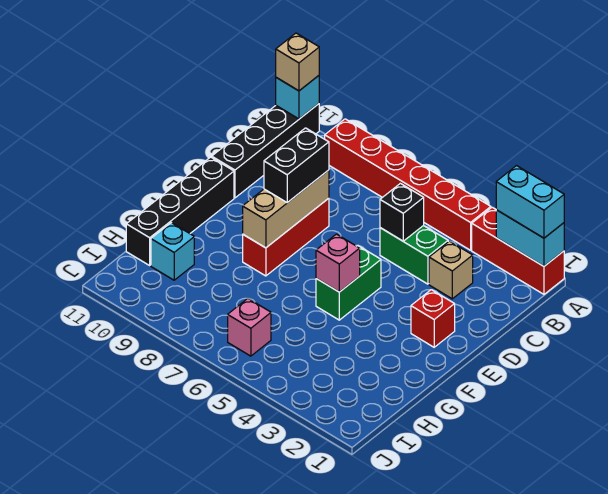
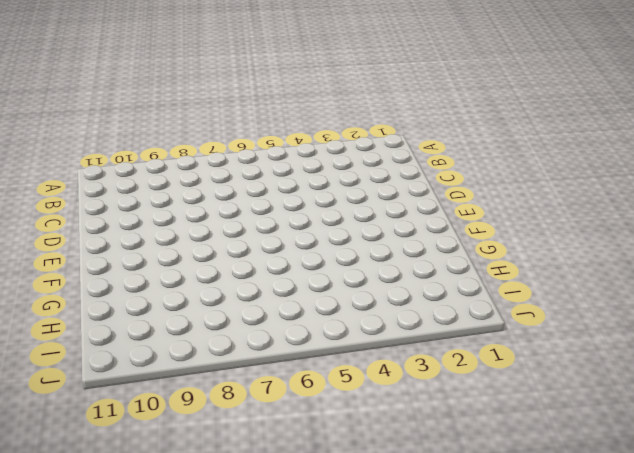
none -> red brick A1:A3 level 1
none -> red brick A4:A9 level 1
none -> black brick A11:D11 level 1

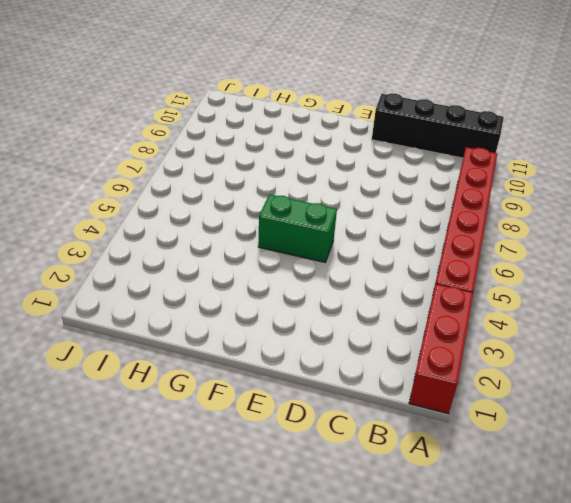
none -> tan brick C3 level 1
none -> green brick C4:C5 level 1
none -> red brick D8:F8 level 1

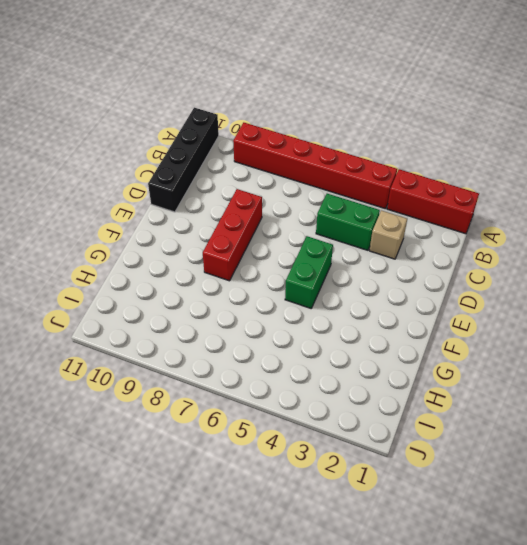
none -> red brick E2 level 1
none -> black brick E11:H11 level 1
none -> cyan brick H10 level 1

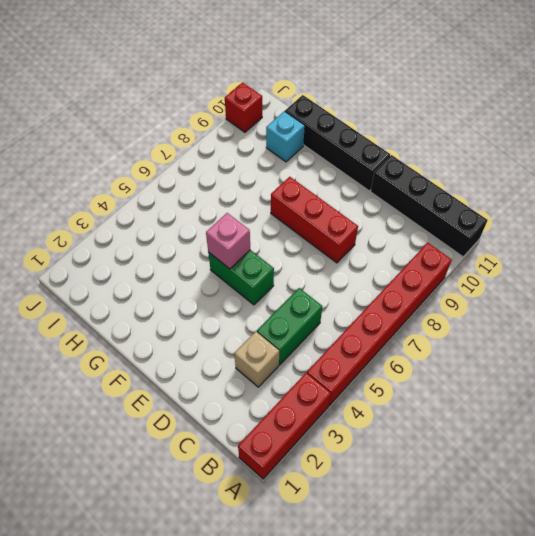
red brick J10 level 1 -> red brick E2 level 1
none -> pink brick I6 level 1
none -> cyan brick A1:A2 level 2
none -> cyan brick A11 level 2

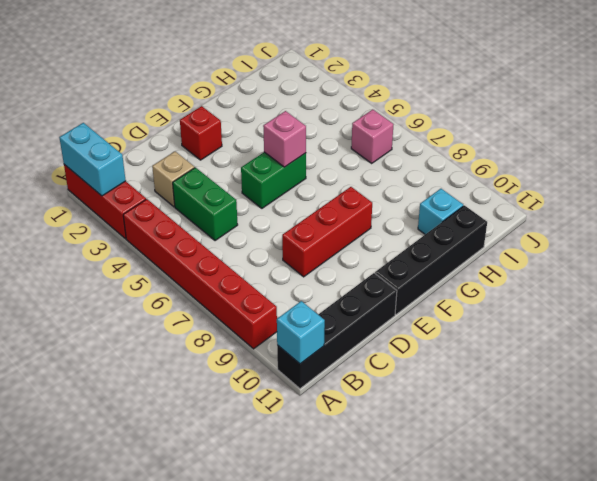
none -> black brick C5 level 2
none -> tan brick D8:F8 level 2
none -> cyan brick A1:A2 level 3

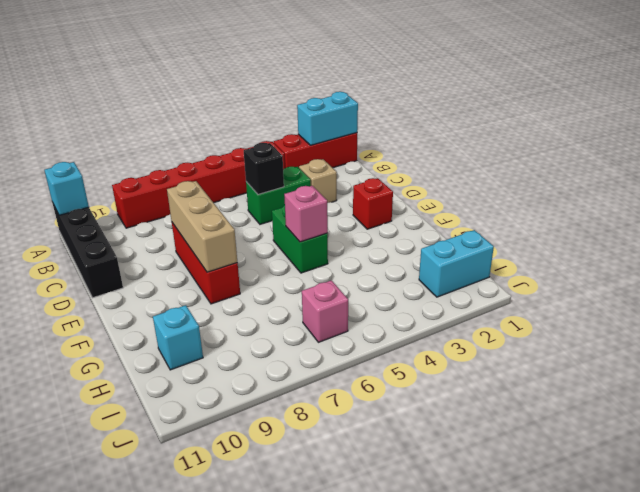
cyan brick I1:I2 level 1 -> cyan brick A1:A2 level 3
none -> black brick E11:H11 level 1
none -> tan brick A11 level 3
none -> black brick D8:E8 level 3

